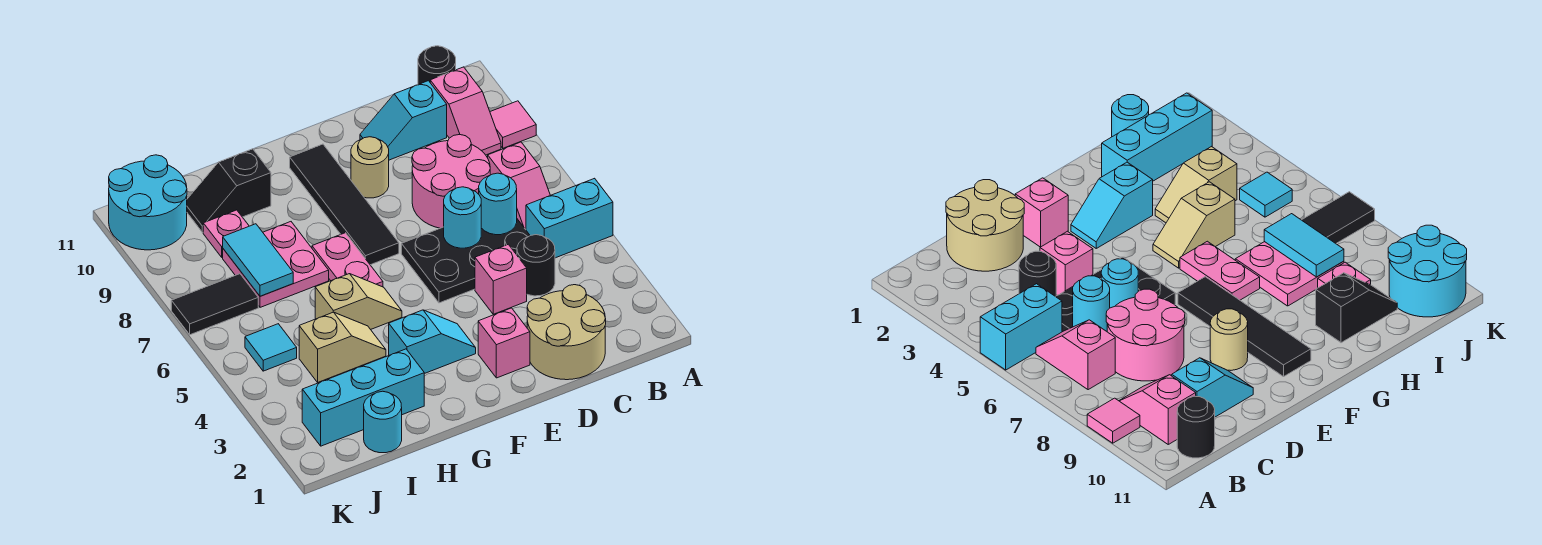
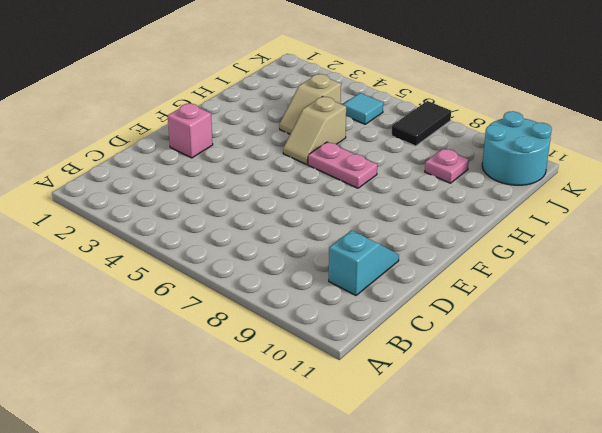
none -> cyan brick A5:B5 level 1
none -> pink tile A9 level 1
none -> pink slope B6:B7 level 1 top 7

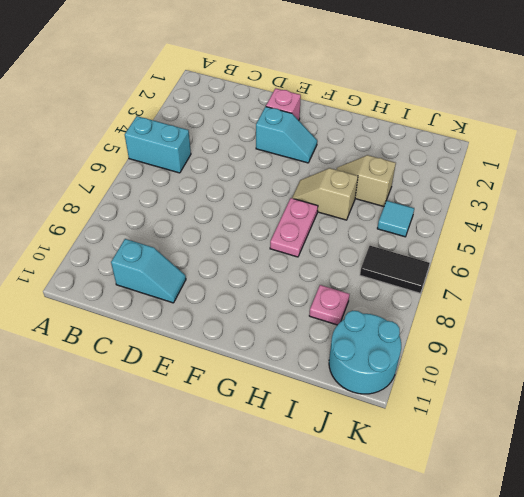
cyan slope E3:F3 level 1 top E -> cyan slope F3:G3 level 1 top G
none -> pink tile A9 level 1
none -> pink slope B6:B7 level 1 top 7
none -> pink slope B9:B10 level 1 top 10

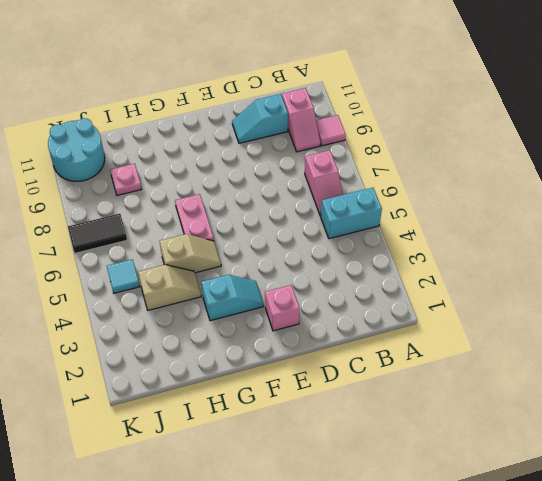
none -> black round brick B11 level 1
none -> tan round brick C1:D2 level 1
none -> black round brick C4 level 1

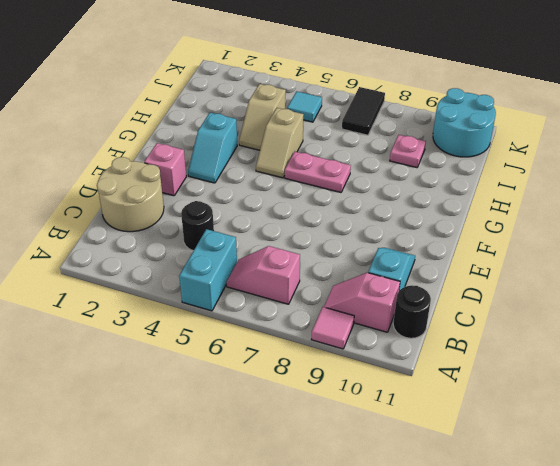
none -> black plate C5:E6 level 1
none -> pink round brick C7:D8 level 1
none -> pink brick D4 level 1

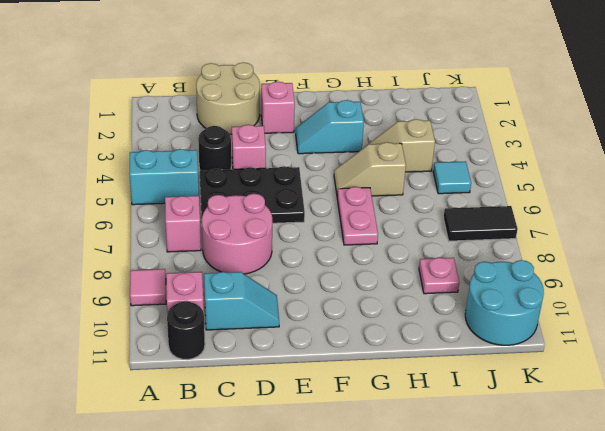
none -> tan round brick E9 level 1
none -> black tile F7:F10 level 1
none -> cyan brick H2:J2 level 1

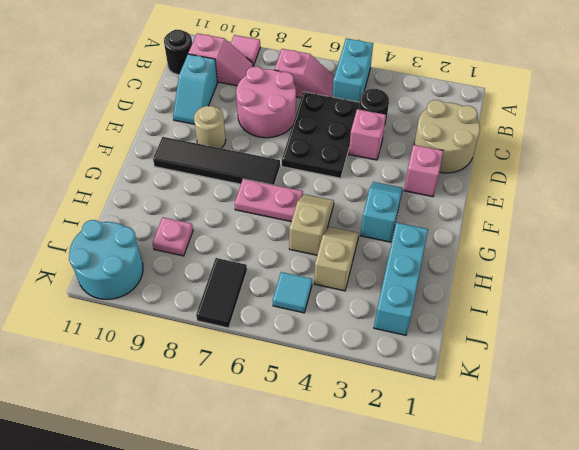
none -> pink plate H7:I8 level 1
none -> black slope H10:I10 level 1 top H
none -> cyan round brick I1 level 1

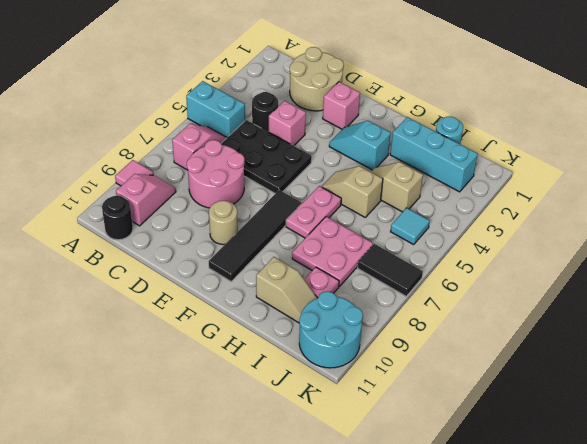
tan slope H10:I10 level 1 top H -> black slope H10:I10 level 1 top H
none -> cyan slope C10:D10 level 1 top C
none -> cyan round brick C6 level 2
none -> cyan round brick D6 level 2

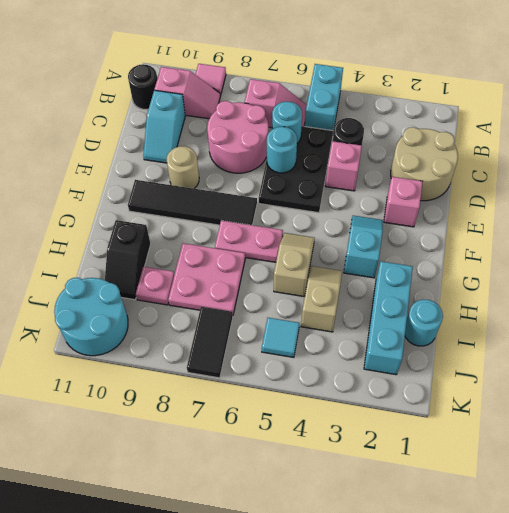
none -> cyan tile I7:I8 level 2

